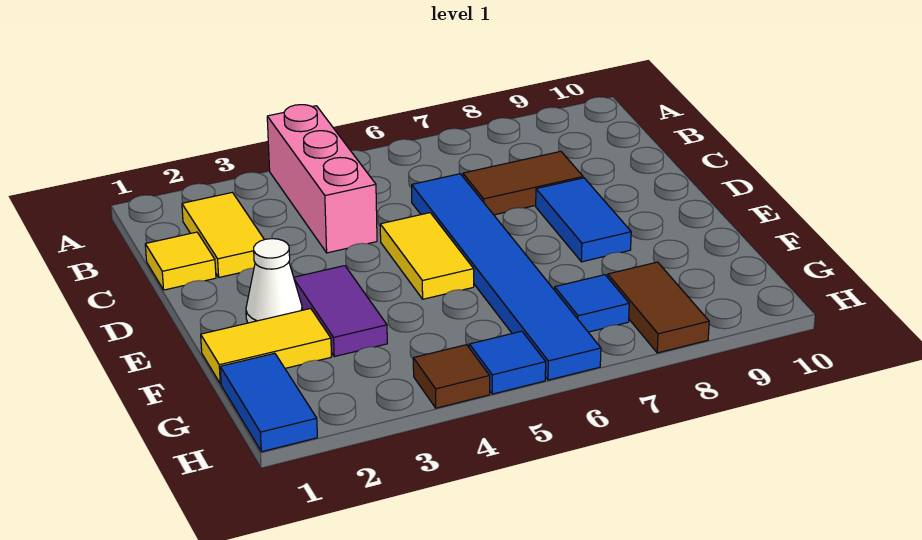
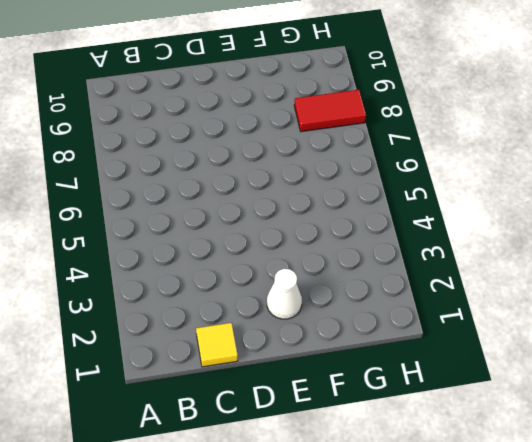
red tile G8:H8 level 1 -> brown tile G8:H8 level 1
none -> pink brick A4:C4 level 1
none -> yellow tile B2:C2 level 1
none -> blue tile C6:H6 level 1

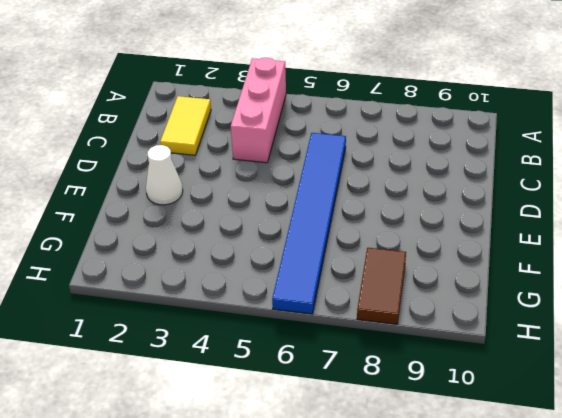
none -> yellow tile C1 level 1
none -> brown tile C7:C8 level 1
none -> yellow tile D5:E5 level 1

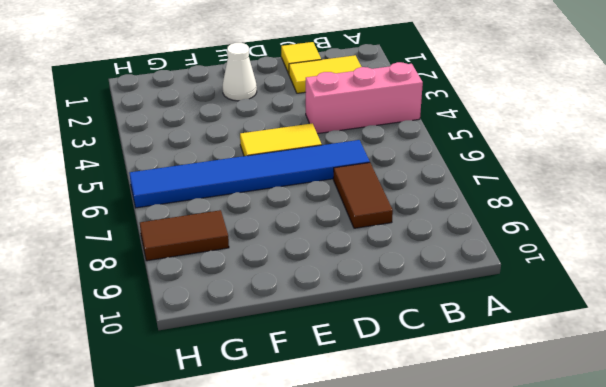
none -> blue tile D8:E8 level 1
none -> purple tile E3:F3 level 1
none -> yellow tile F1:F2 level 1

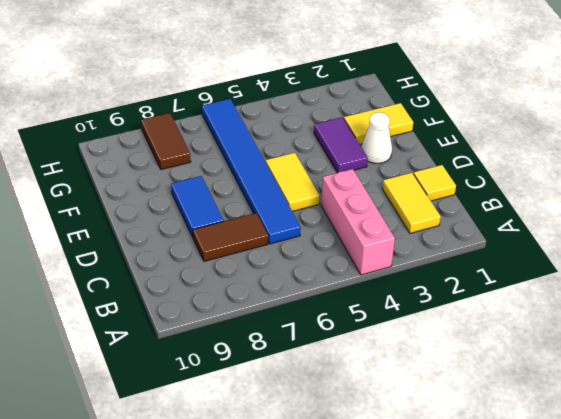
none -> blue tile G1:H1 level 1
none -> blue tile G7 level 1
none -> brown tile H4 level 1

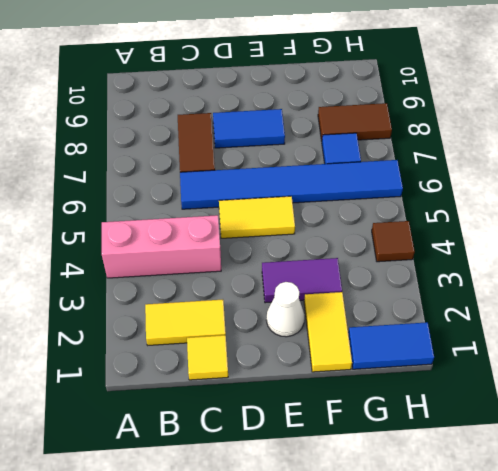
none -> blue tile H5 level 1

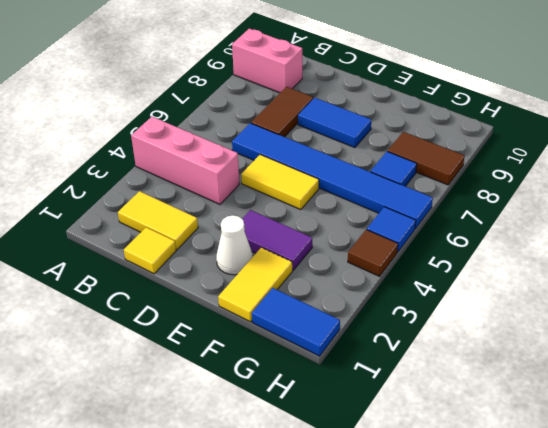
pink brick A9:B9 level 1 -> none

